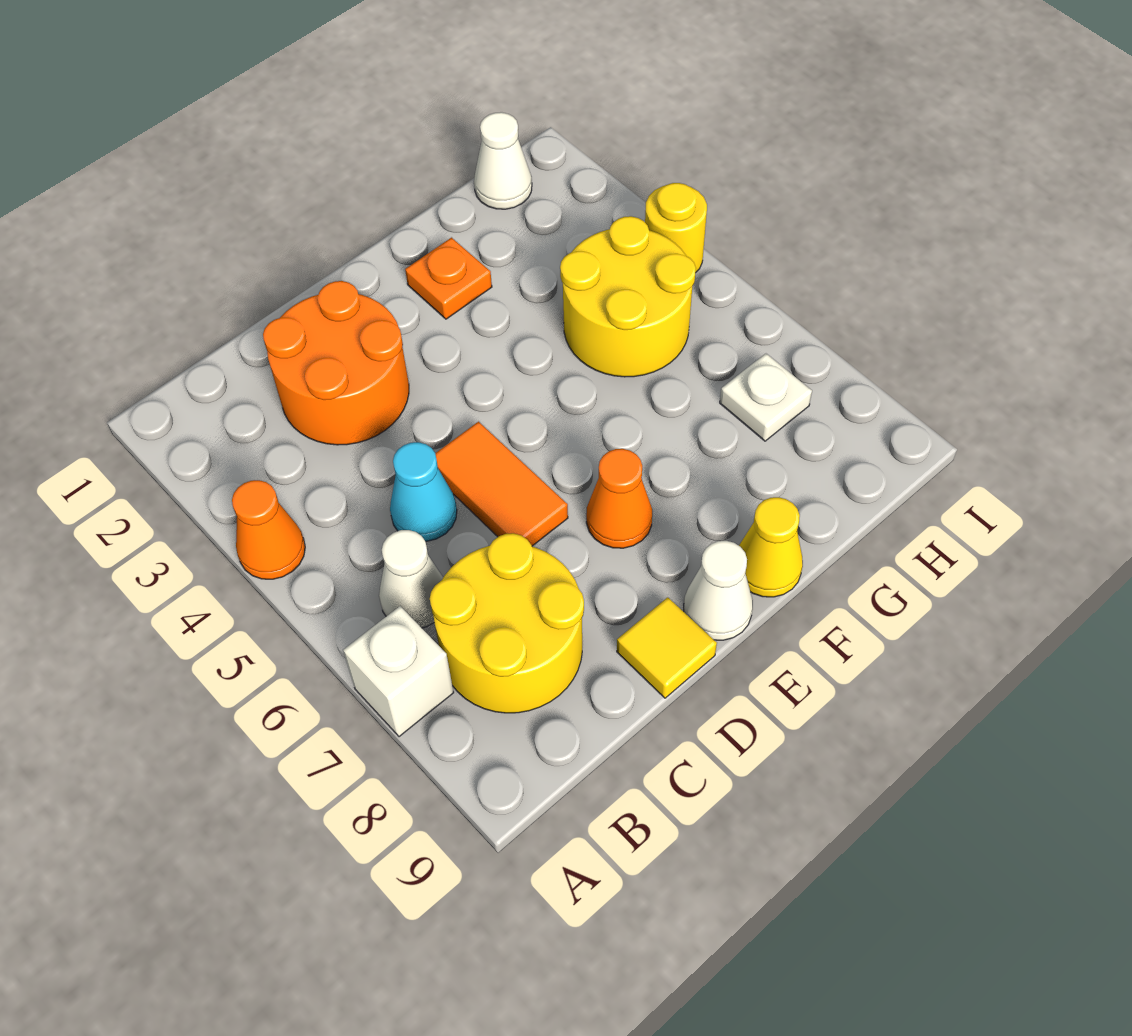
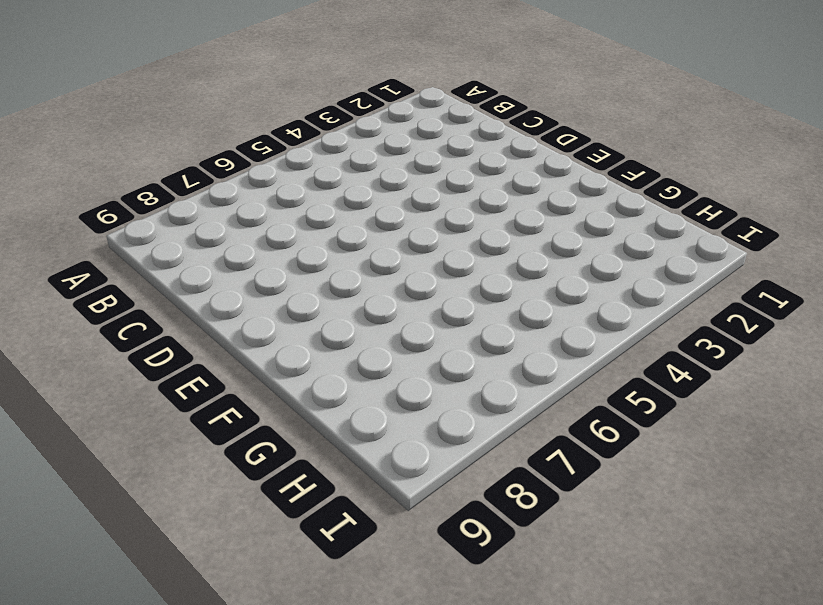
none -> orange cone A4 level 1
none -> white brick A7 level 1
none -> white cone B6 level 1

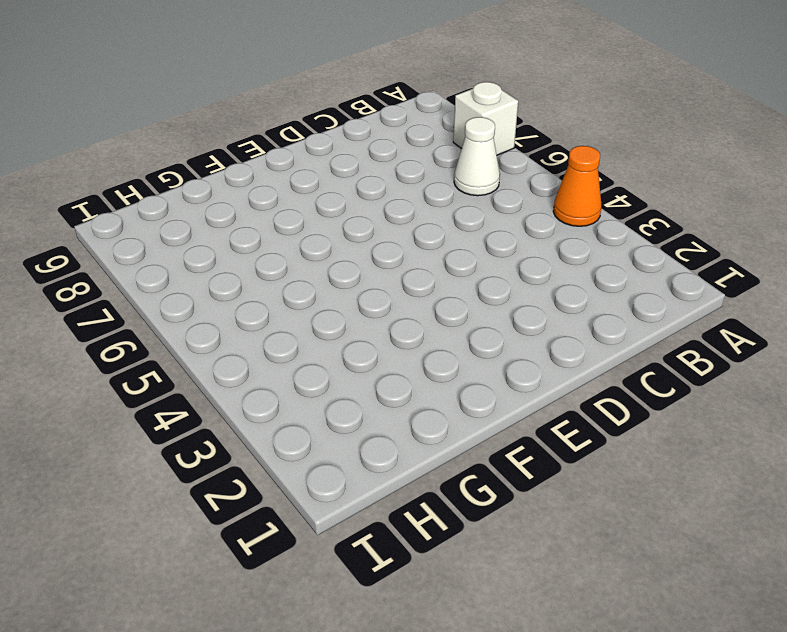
none -> yellow round brick B7:C8 level 1
none -> orange round brick C2:D3 level 1
none -> cyan cone C5 level 1

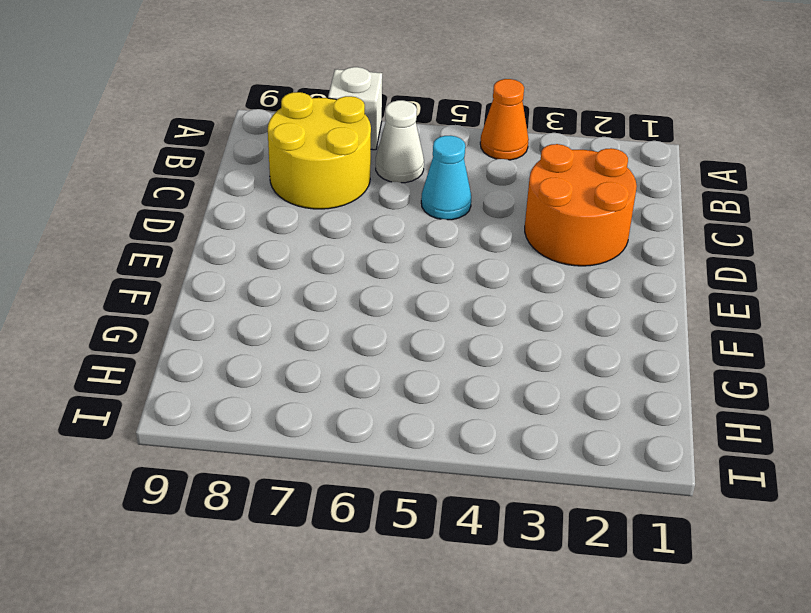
none -> orange tile D5:D6 level 1
none -> yellow tile D9 level 1
none -> orange cone E7 level 1

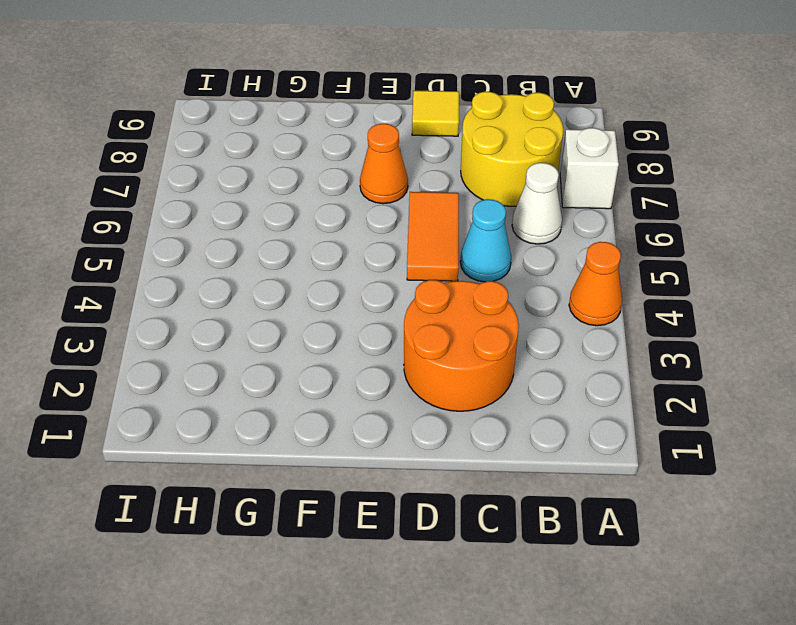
none -> white cone E9 level 1
none -> orange plate F2 level 1
none -> yellow cone F9 level 1

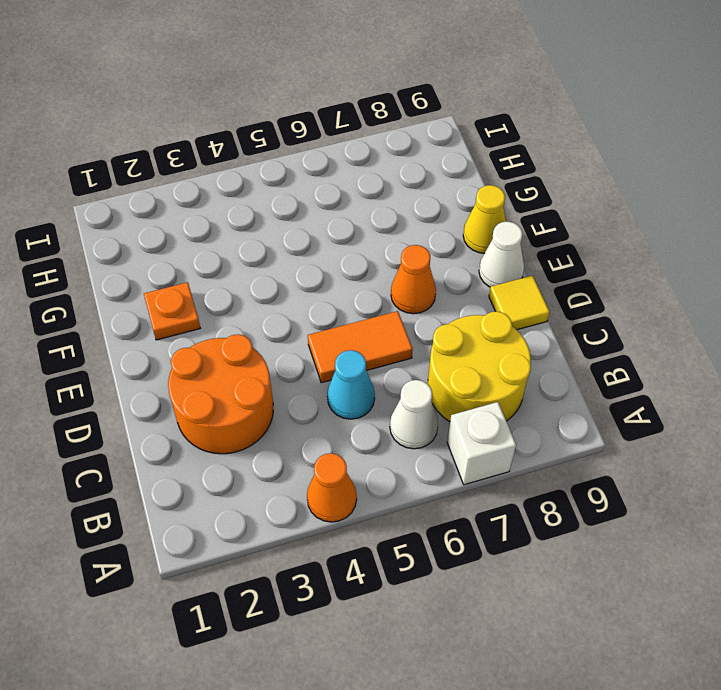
none -> yellow round brick G4:H5 level 1
none -> white cone H1 level 1
none -> white plate H7 level 1

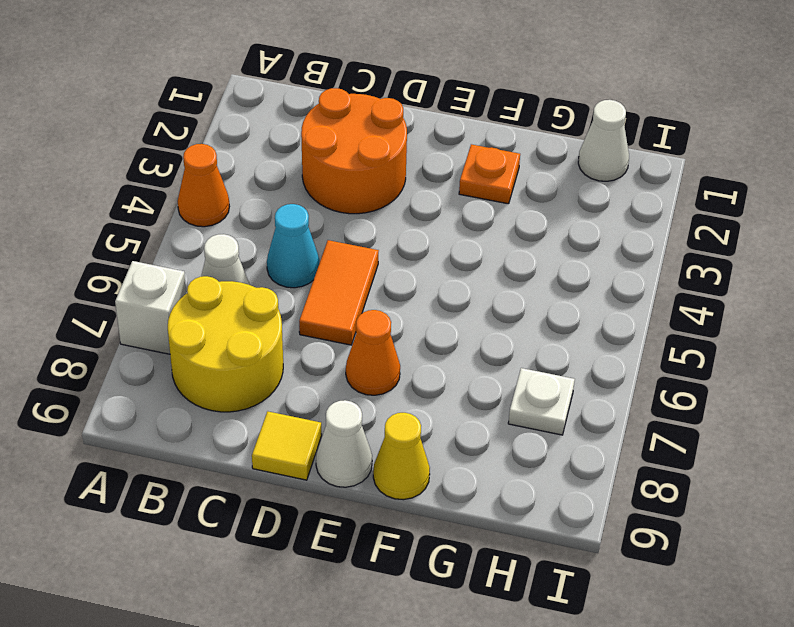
none -> yellow round brick G4:H5 level 1
none -> yellow round brick I4 level 1

